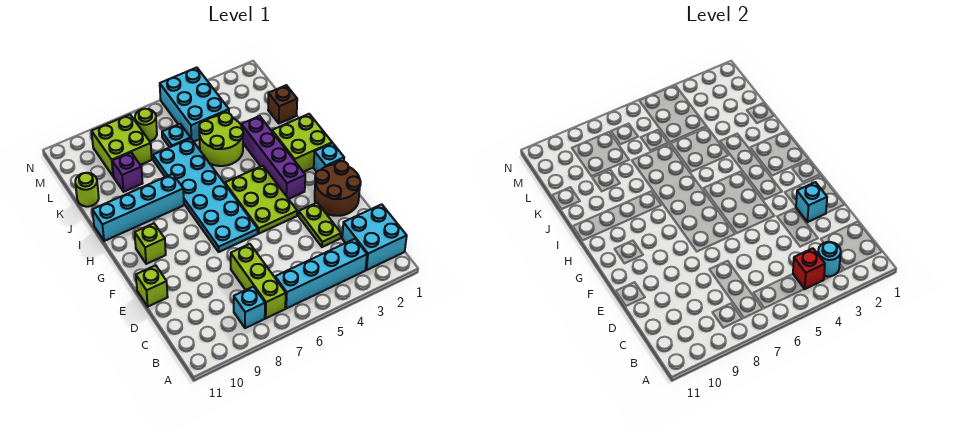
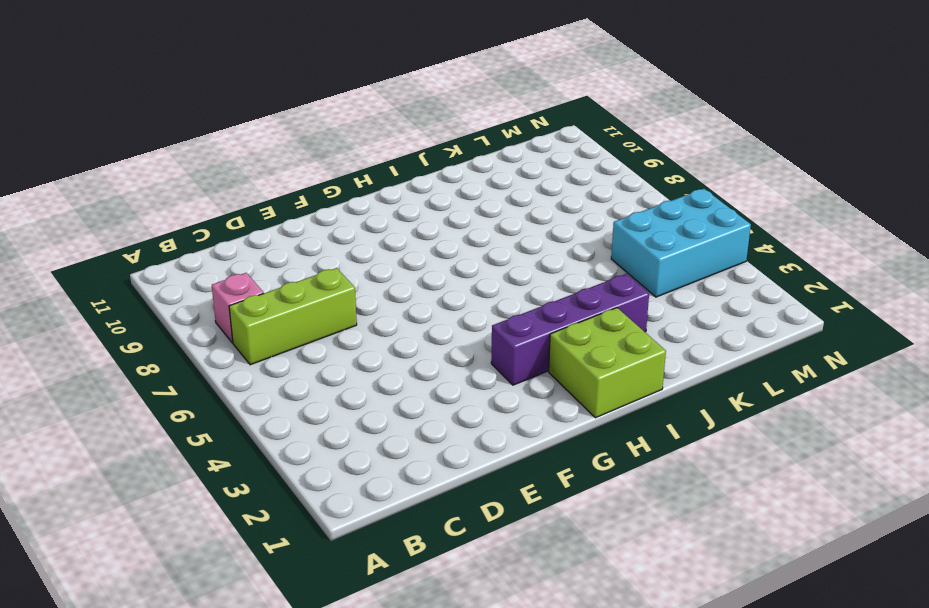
pink brick B8 level 1 -> cyan brick B8 level 1
none -> cyan brick B1:C2 level 1
none -> cyan brick B3:B6 level 1
none -> lime plate D3:E3 level 1

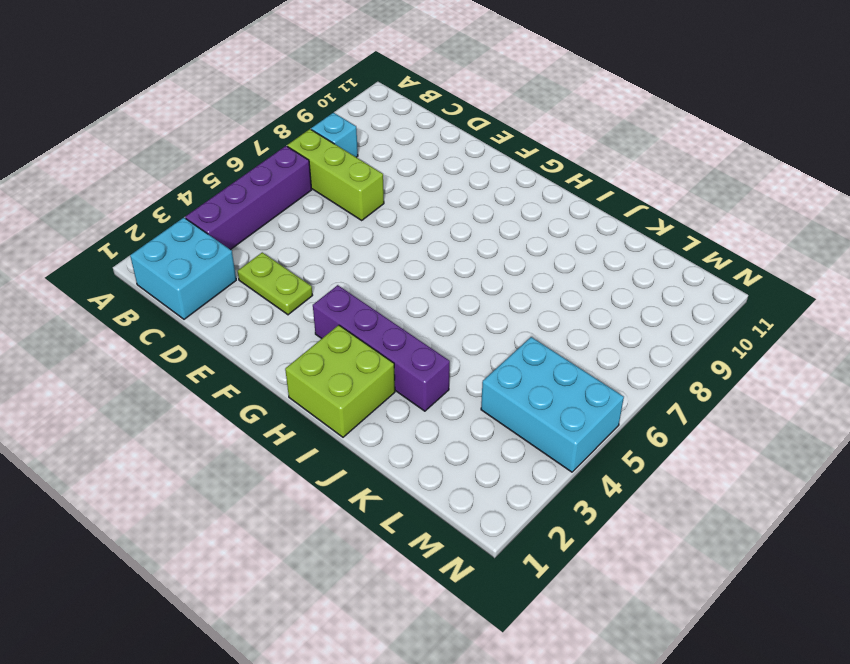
purple brick B3:B6 level 1 -> cyan brick B3:B6 level 1
none -> brown round brick E1:F2 level 1
none -> lime brick E11 level 1
none -> lime plate F4:H5 level 1

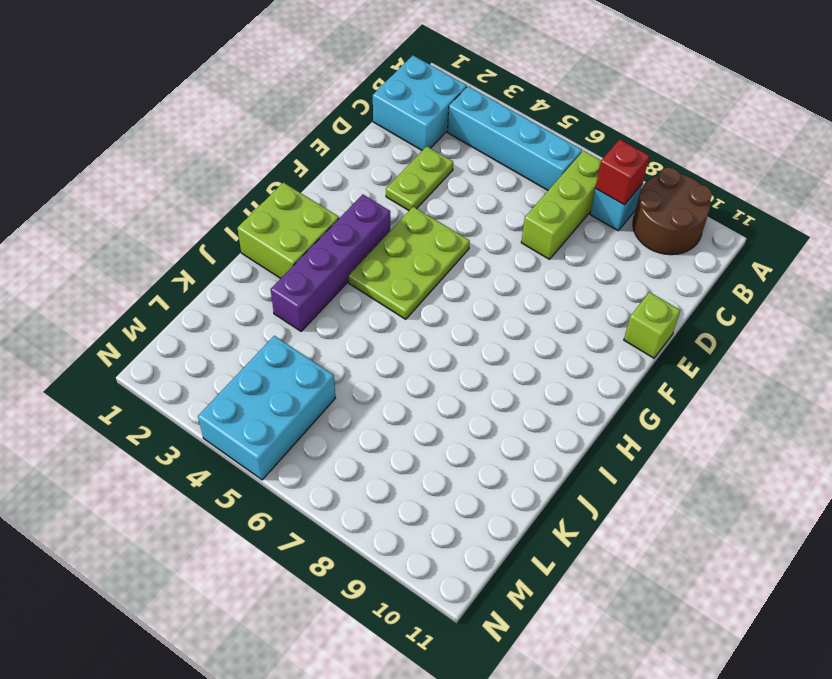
brown round brick A9:B10 level 1 -> brown round brick E1:F2 level 1
red brick B8 level 2 -> red brick B4 level 2
none -> cyan plate F6:K7 level 1
none -> cyan brick G1 level 1
none -> lime brick G10 level 1

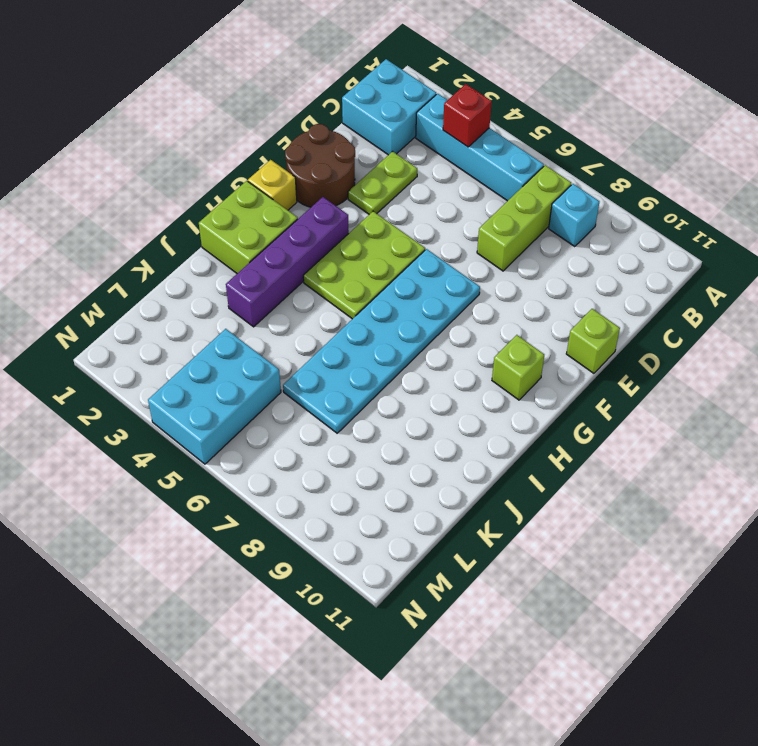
yellow brick G1 level 1 -> cyan brick G1 level 1
none -> cyan brick I8:I11 level 1
none -> lime round brick J4:K5 level 1
none -> brown brick K1 level 1

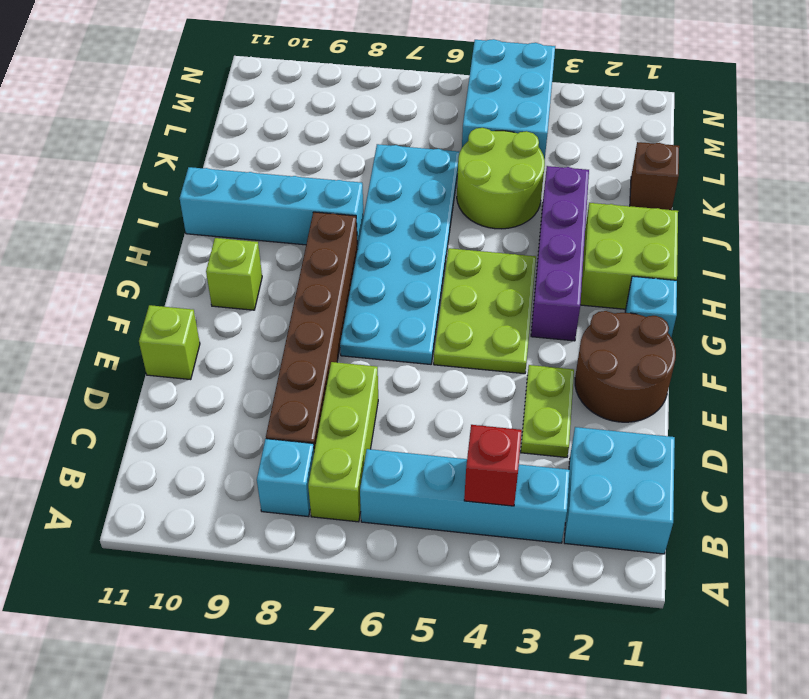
brown brick C8:H8 level 1 -> none
none -> purple brick K9 level 1
none -> lime round brick K11 level 1
none -> cyan plate L6 level 1

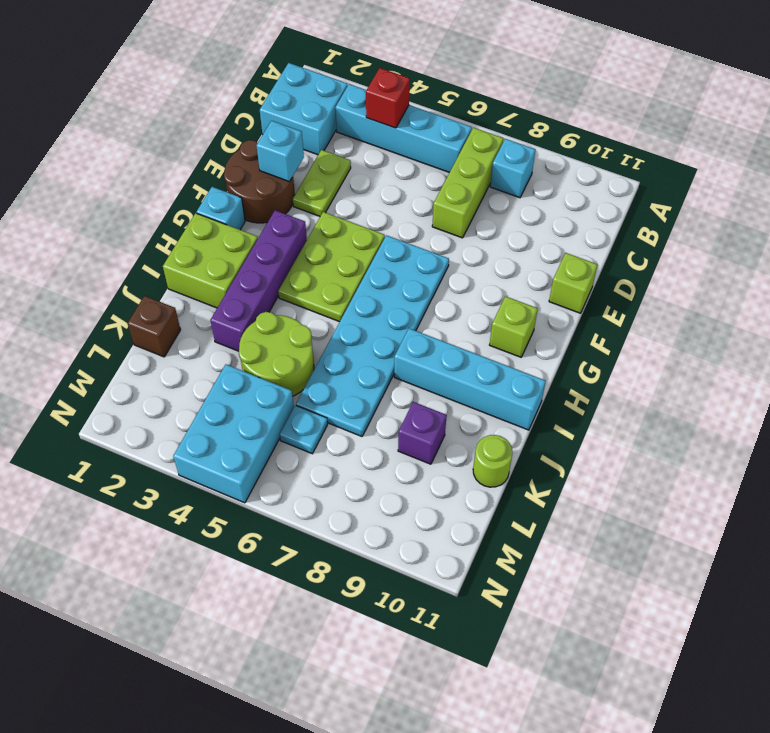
none -> lime brick L8:M9 level 1
none -> lime round brick M7 level 1
none -> cyan round brick B3 level 2

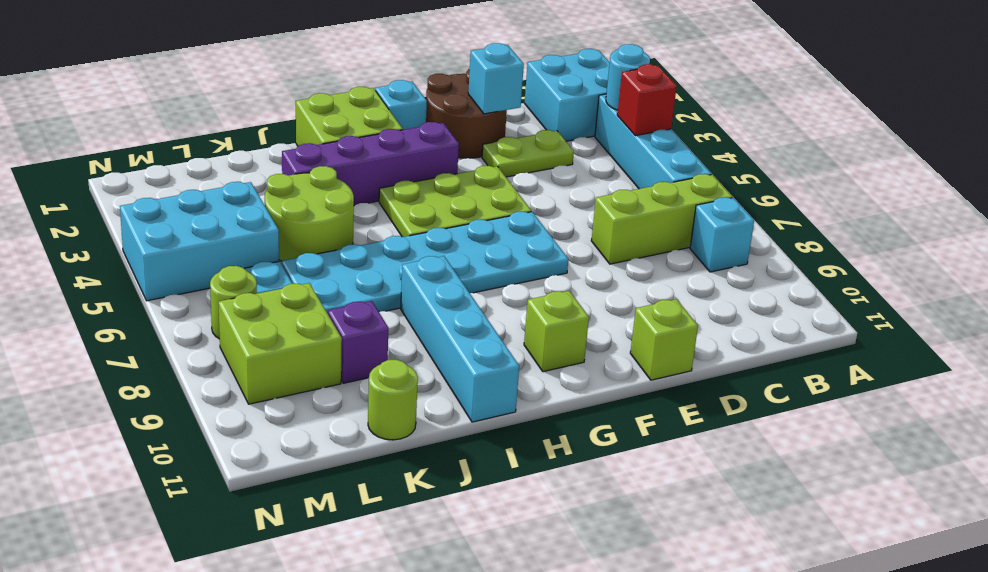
none -> brown brick K1 level 1

